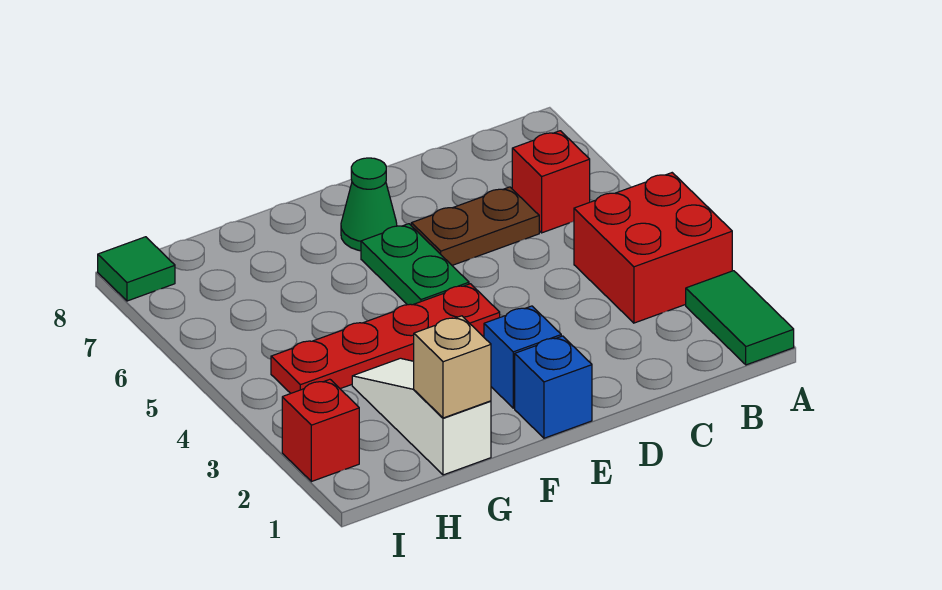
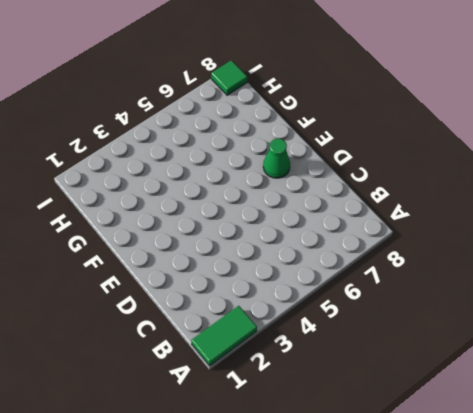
none -> red brick A3:B4 level 1
none -> red brick B6 level 1
none -> brown plate C6:D6 level 1

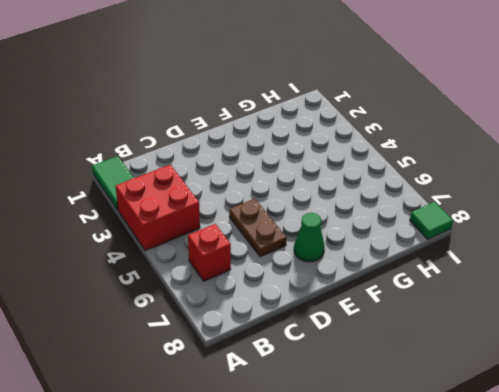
brown plate D5:D6 level 1 -> brown plate C6:D6 level 1
none -> blue brick E1 level 1
none -> blue brick E2 level 1
none -> red plate E4:H4 level 1

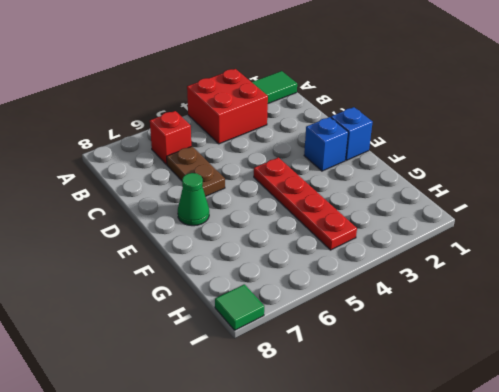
none -> green plate E5:E6 level 1
none -> white slope G1:G3 level 1 top 1
none -> red brick I2 level 1

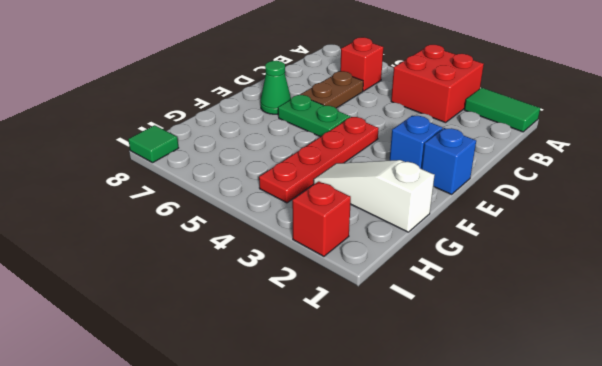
none -> tan brick G1 level 2

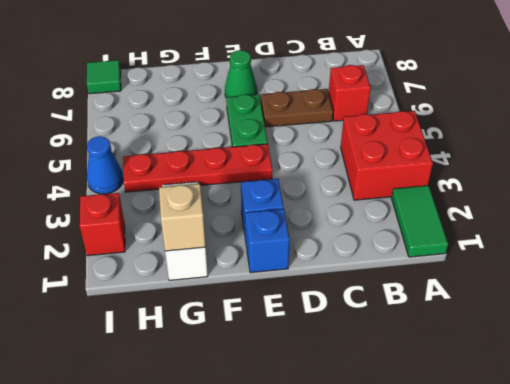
blue cone I4 level 1 -> none

